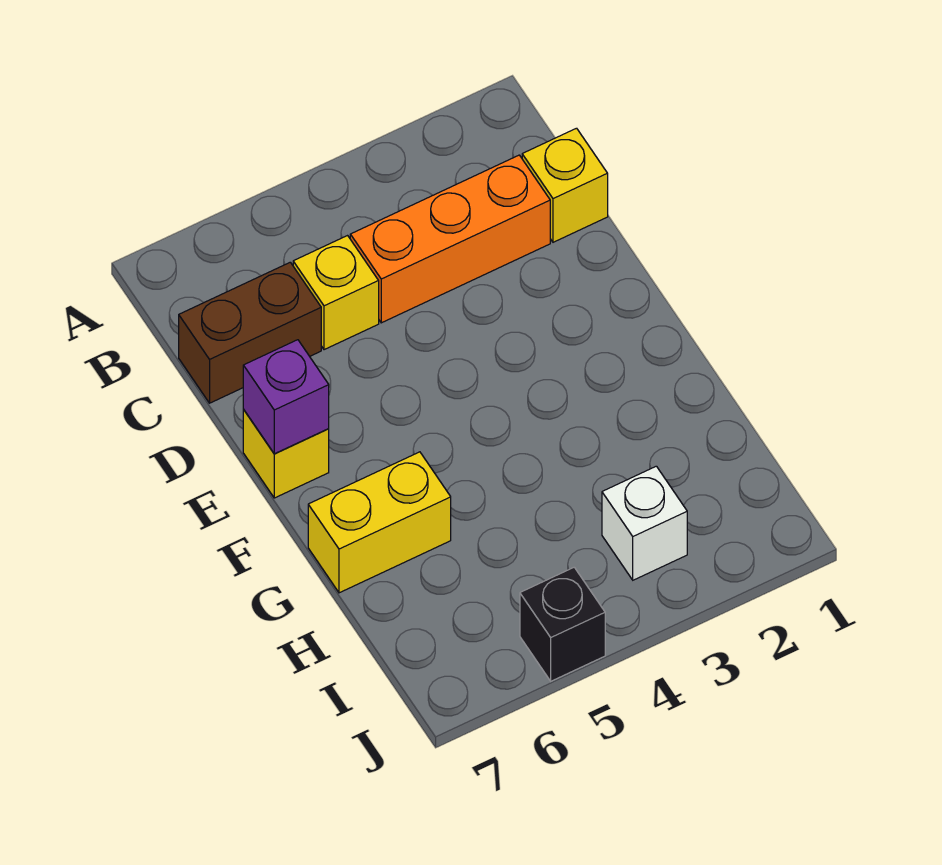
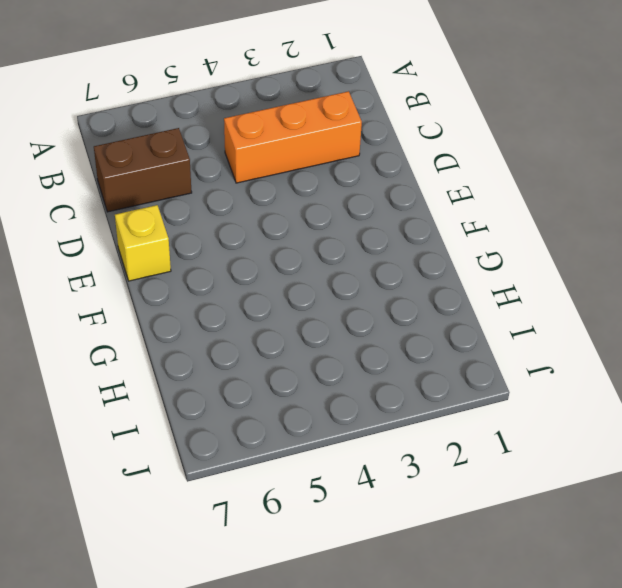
none -> yellow brick C1 level 1
none -> yellow brick C5 level 1

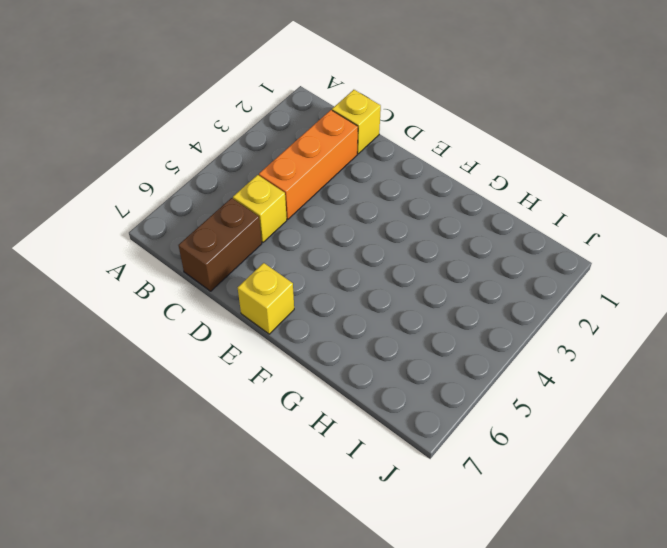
none -> yellow brick G6:G7 level 1
none -> white brick I3 level 1

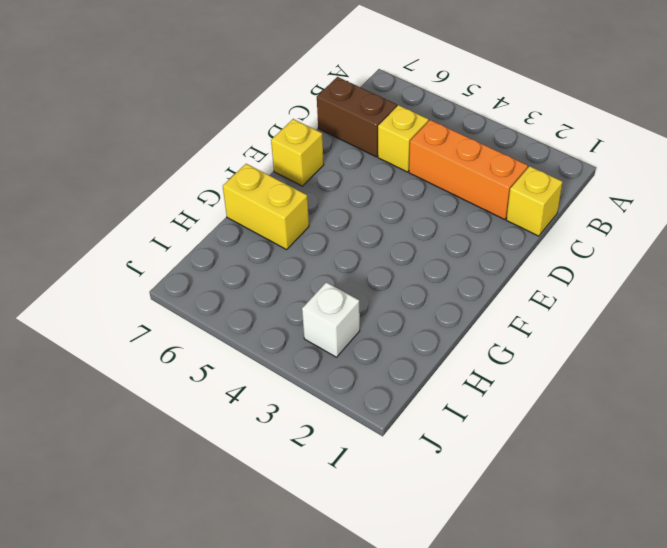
none -> black brick J5 level 1
none -> purple brick E7 level 2

